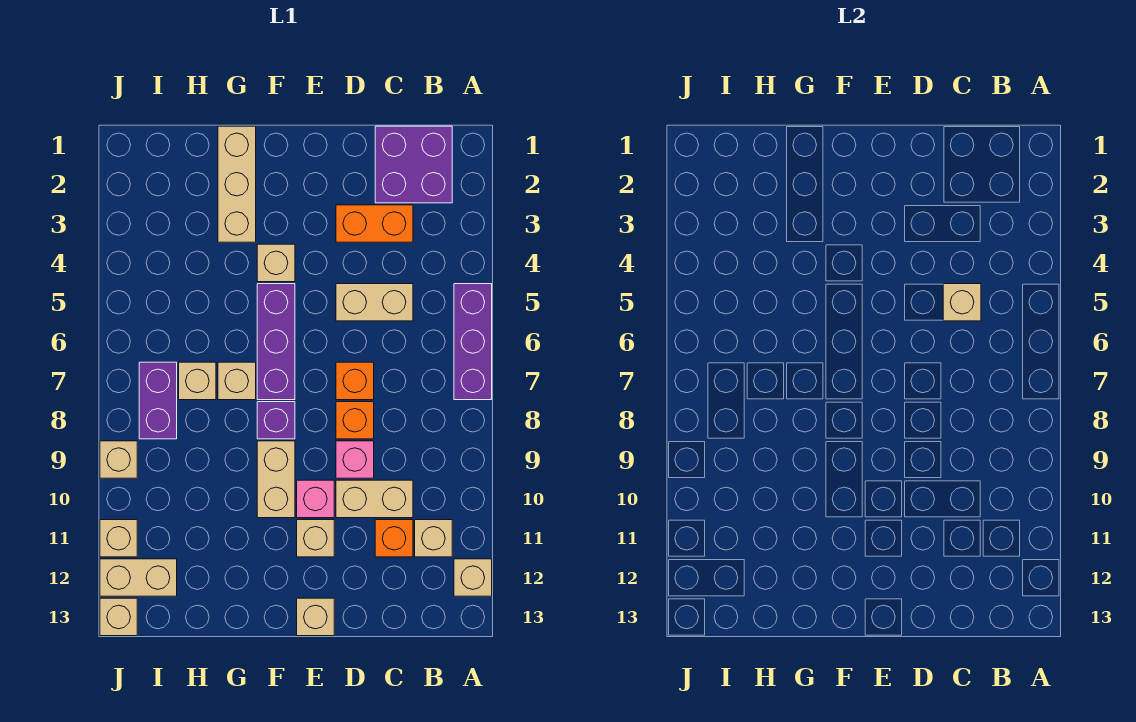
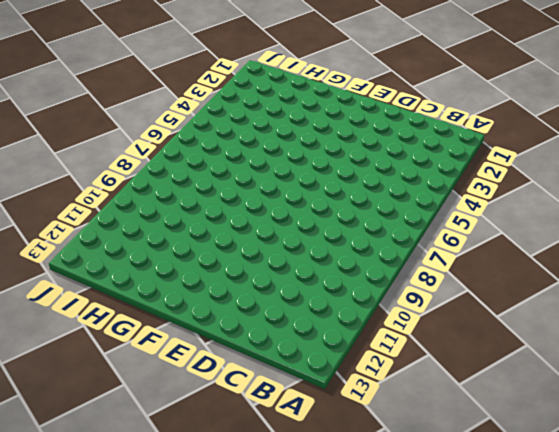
none -> purple brick A5:A7 level 1
none -> tan brick A12 level 1
none -> purple brick B1:C2 level 1

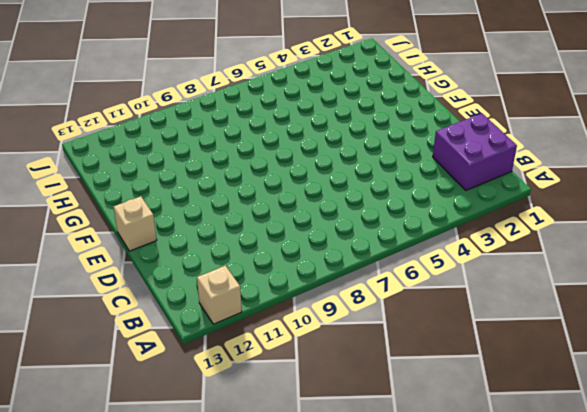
none -> purple brick A5:A7 level 1
none -> tan brick B11 level 1
none -> orange brick C3:D3 level 1

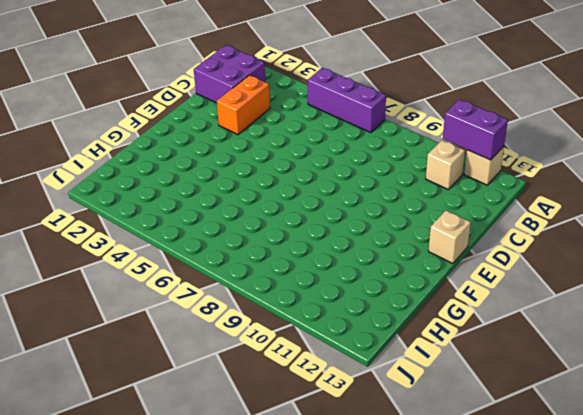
purple brick A11:A12 level 2 -> purple brick I7:I8 level 1
none -> tan brick C5:D5 level 1
none -> tan brick C10:D10 level 1
none -> orange brick C11 level 1

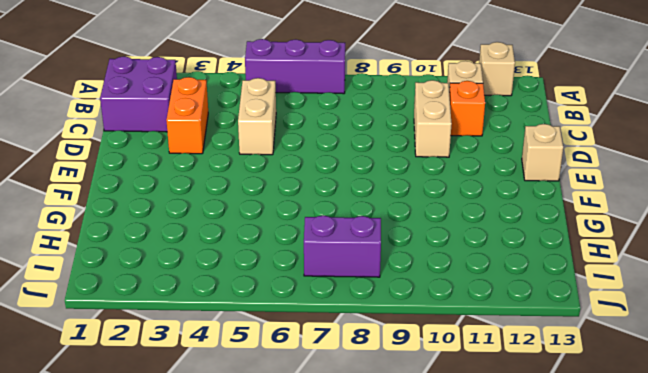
none -> orange brick D7 level 1
none -> orange brick D8 level 1
none -> pink brick D9 level 1

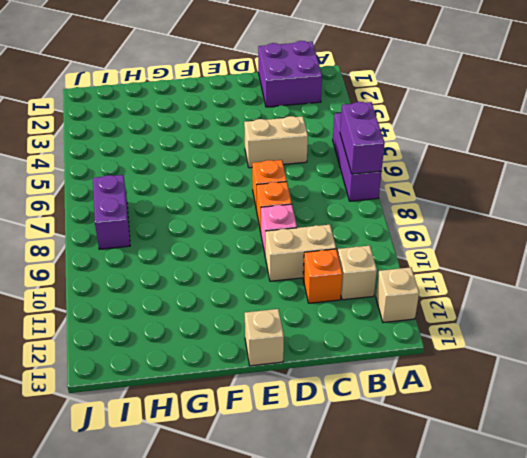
purple brick A6:A7 level 2 -> none
none -> orange brick C3:D3 level 1
none -> pink brick E10 level 1
none -> tan brick E11 level 1

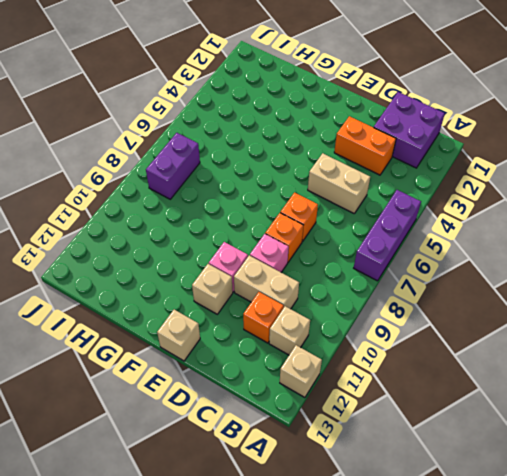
none -> tan brick F4 level 1
none -> purple brick F5:F7 level 1
none -> purple brick F8 level 1

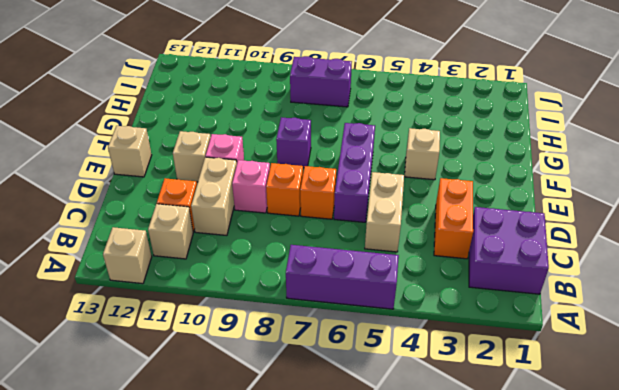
purple brick D6:F6 level 1 -> purple brick F5:F7 level 1
none -> tan brick F9:F10 level 1
none -> tan brick G1:G3 level 1
none -> tan brick G7 level 1

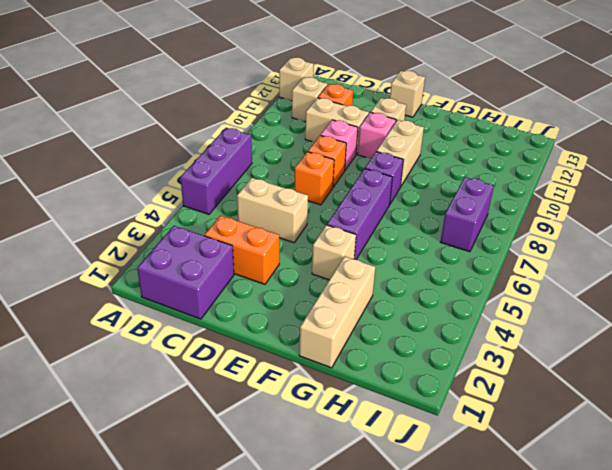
none -> tan brick G7 level 1
none -> tan brick H7 level 1
none -> tan brick I12:J12 level 1

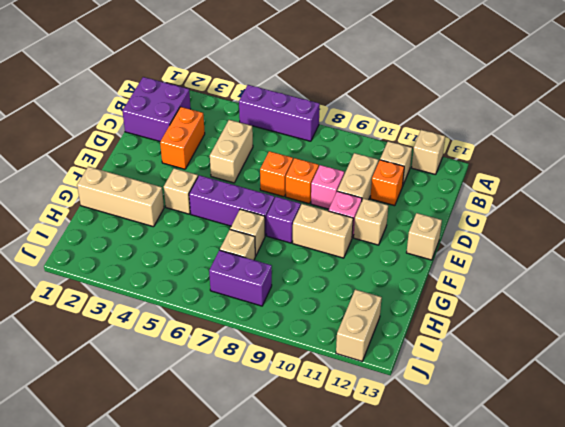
none -> tan brick J9 level 1
none -> tan brick J11 level 1
none -> tan brick J13 level 1

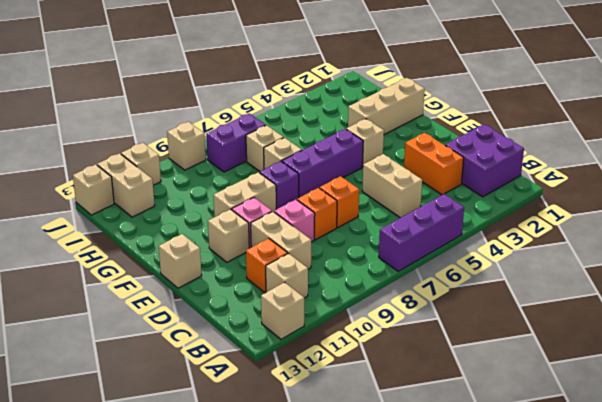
none -> tan brick C5 level 2

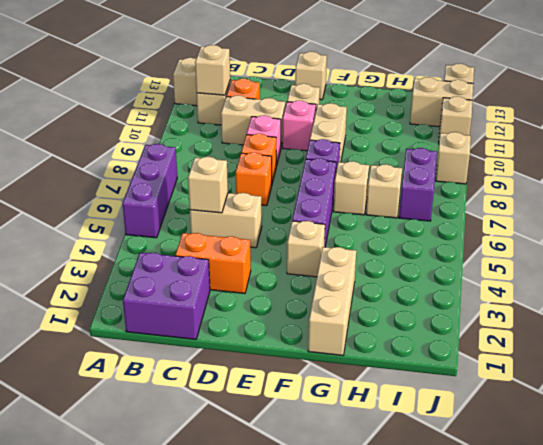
tan brick B11 level 2 -> none

